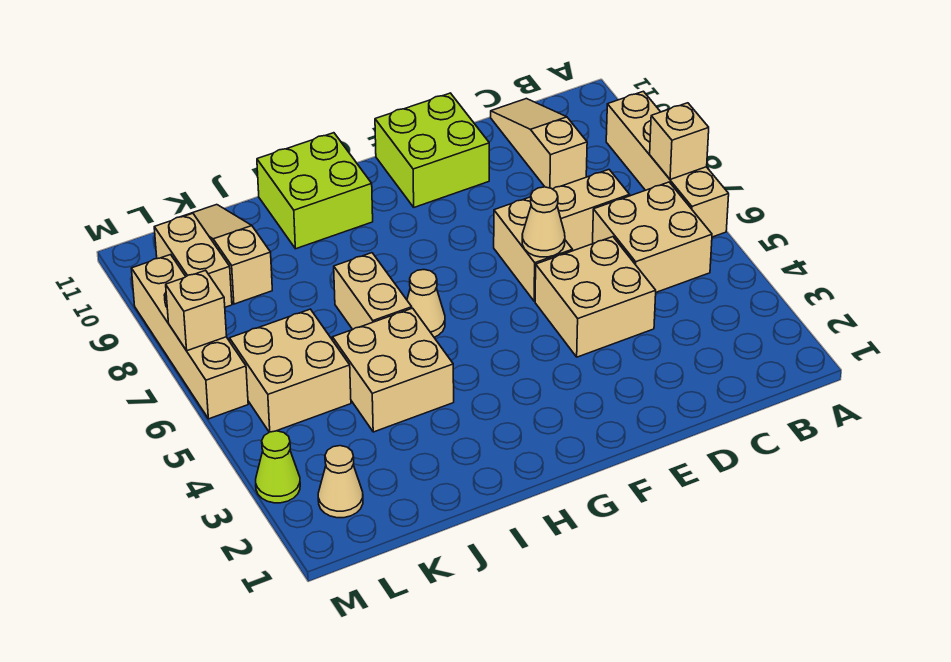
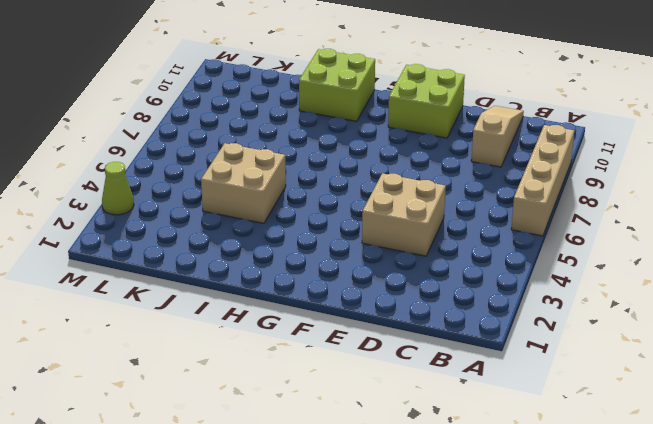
none -> tan brick B5:C6 level 1
none -> tan brick C7:D7 level 1
none -> tan brick E6:E7 level 1

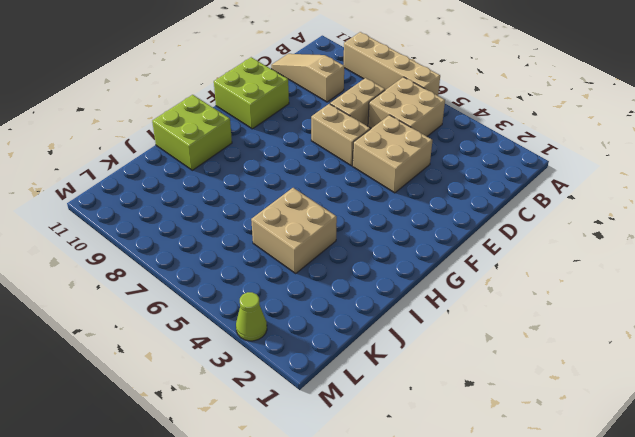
none -> tan cone H6 level 1
none -> tan brick I6:I7 level 1
none -> tan brick K5:L6 level 1

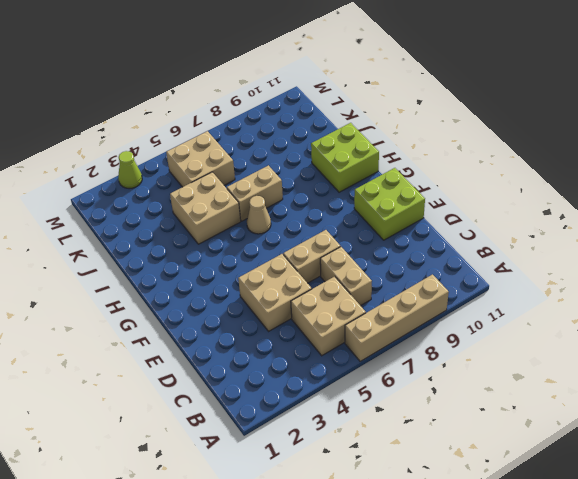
none -> tan slope C9:C11 level 1 top 9
none -> tan slope K9:K11 level 1 top 9
none -> tan cone L2 level 1

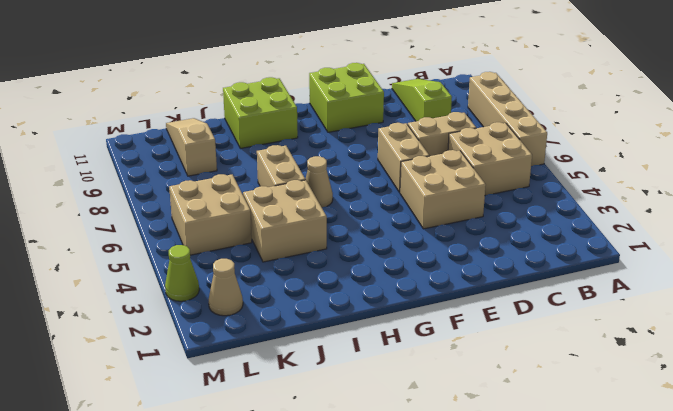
lime slope C9:C11 level 1 top 9 -> tan slope C9:C11 level 1 top 9
none -> tan brick L9:L10 level 1
none -> tan brick M6:M9 level 1
none -> tan brick A7 level 2

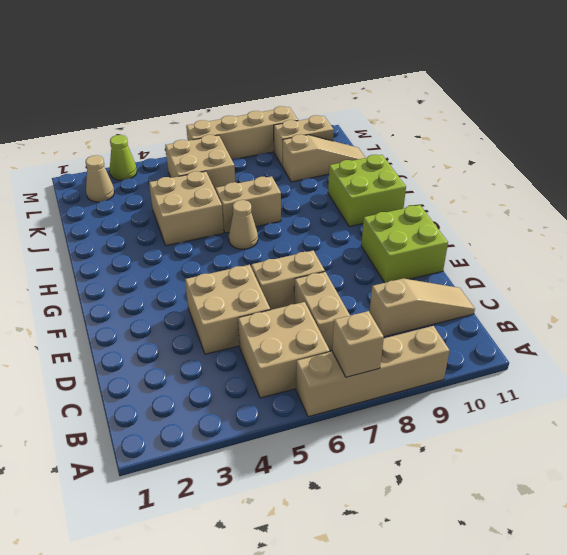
none -> tan cone E6 level 2
none -> tan brick M7 level 2

